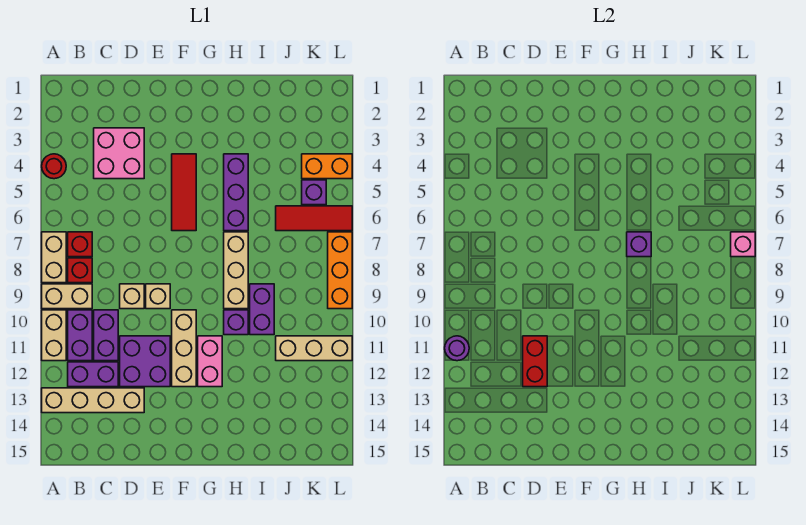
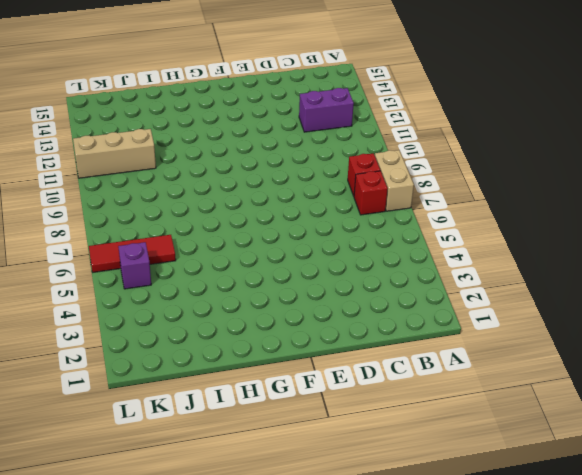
none -> red round brick A4 level 1
none -> tan brick A9:B9 level 1
none -> tan brick A10:A11 level 1
none -> tan brick A13:D13 level 1

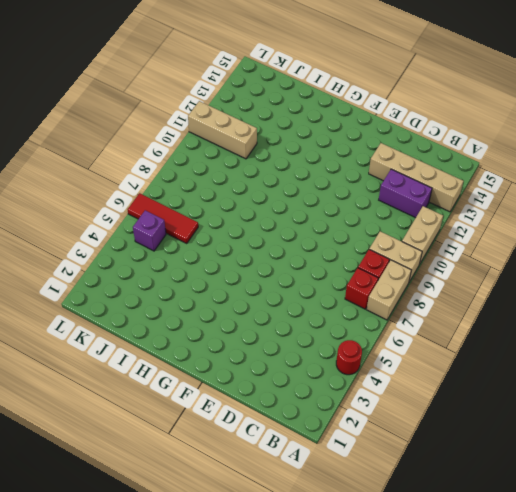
none -> purple brick B10:B11 level 1
none -> pink brick C3:D4 level 1
none -> purple brick C10:C11 level 1
none -> tan brick D9 level 1

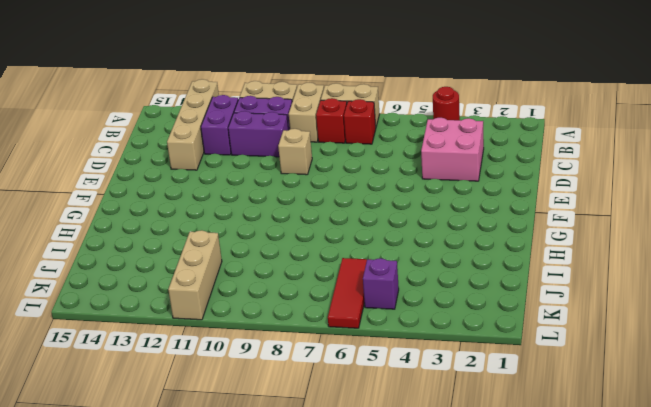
none -> purple brick D11:E12 level 1
none -> tan brick E9 level 1
none -> red tile F4:F6 level 1
none -> tan brick F10:F12 level 1

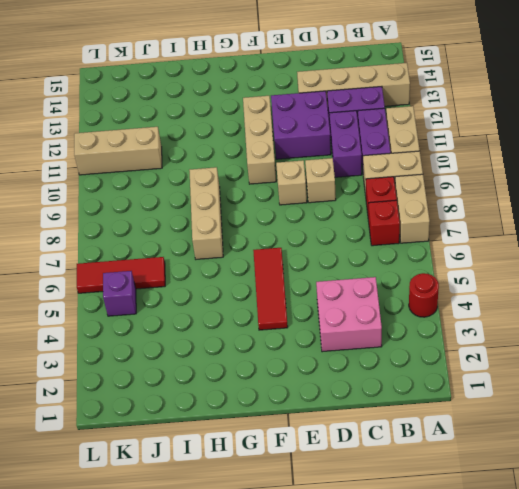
none -> pink brick G11:G12 level 1
none -> purple brick H4:H6 level 1
none -> purple brick H10 level 1
none -> purple brick I9:I10 level 1

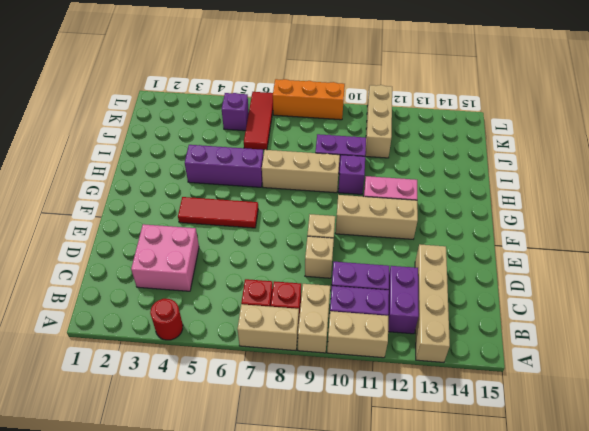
none -> purple brick D11:E12 level 1
none -> orange brick K4:L4 level 1
none -> purple round brick A11 level 2
none -> red brick D11:D12 level 2

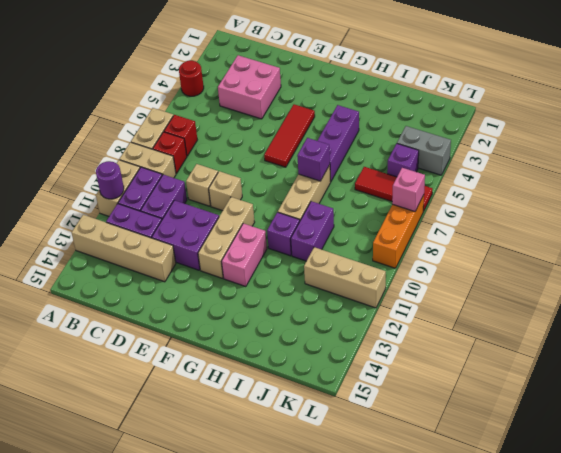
grey brick K4:L4 level 1 -> orange brick K4:L4 level 1
none -> red brick D11:D12 level 2

